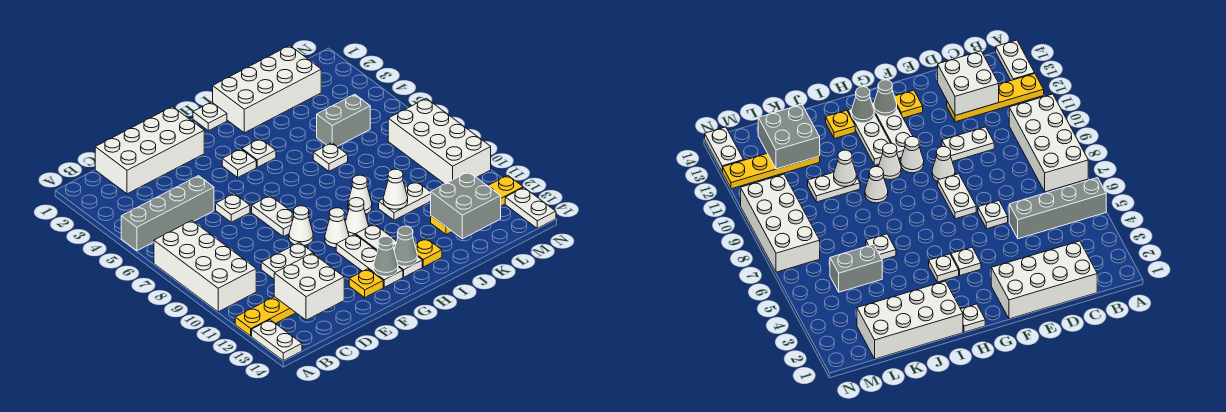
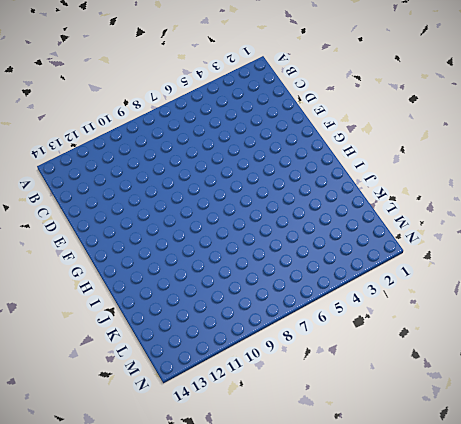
none -> grey brick A5:D5 level 1
none -> white brick A7:B10 level 1
none -> yellow plate A12:D12 level 1
none -> white plate A13:A14 level 1

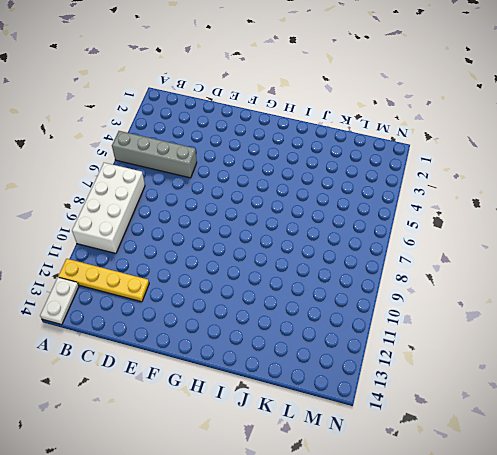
none -> white brick C1:F2 level 1
none -> white plate D10:E10 level 1
none -> white plate E6 level 1
none -> white plate F7:F8 level 1

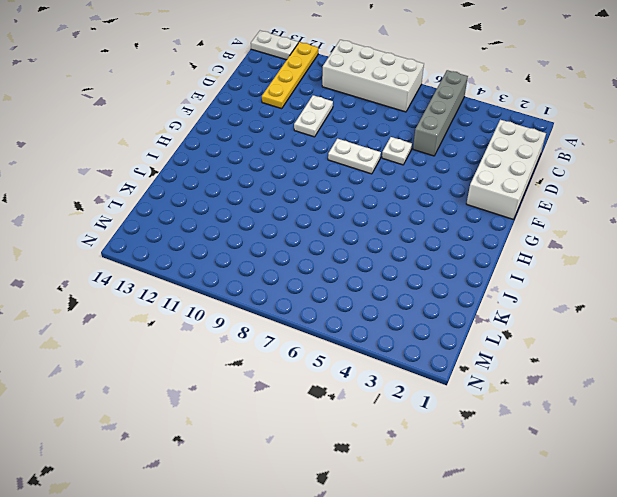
none -> white cone F9 level 1
none -> yellow plate F13 level 1
none -> white plate G4 level 1
none -> white cone G10 level 1

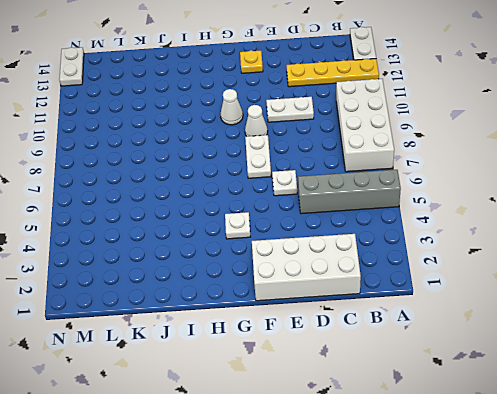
none -> white plate G11:G13 level 1
none -> white plate H1 level 1
none -> white plate H4 level 1
none -> white cone H10 level 1

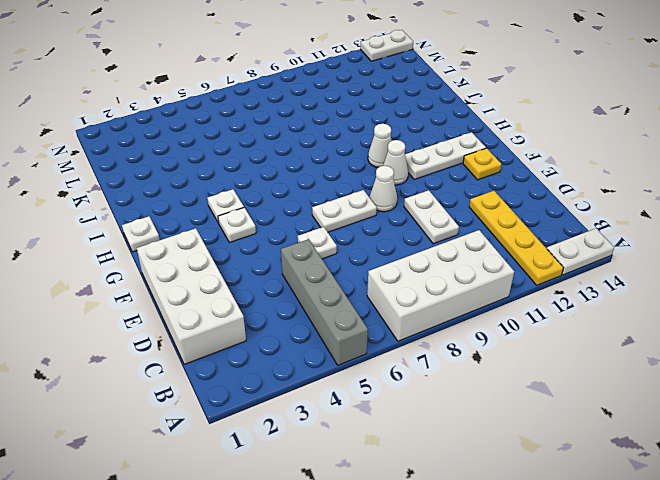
none -> white plate H11:H13 level 1
none -> white brick I1:L2 level 1
none -> white cone I9 level 1
none -> yellow plate I13 level 1

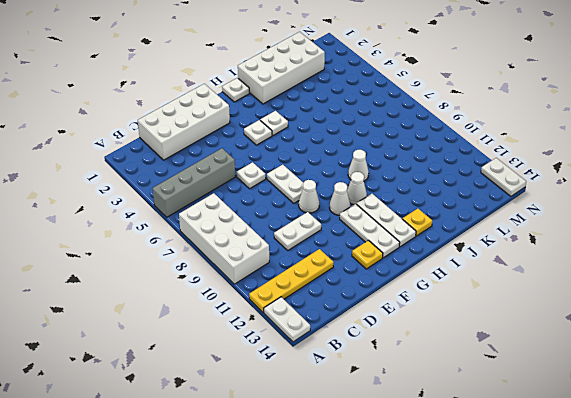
none -> white plate J6 level 1
none -> white plate J10:K10 level 1
none -> grey brick K5:L5 level 1
none -> yellow plate K12:N12 level 1

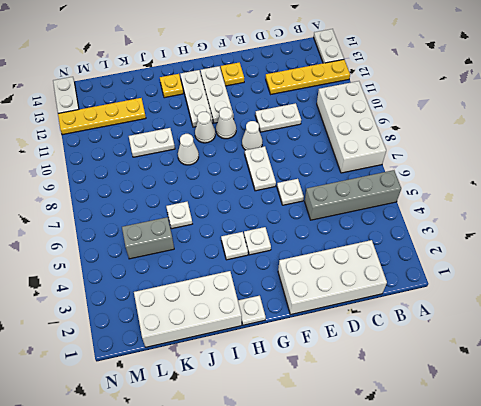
none -> white brick M7:N10 level 1
none -> white brick C12:D13 level 2
none -> grey cone G13 level 2
none -> grey cone H13 level 2

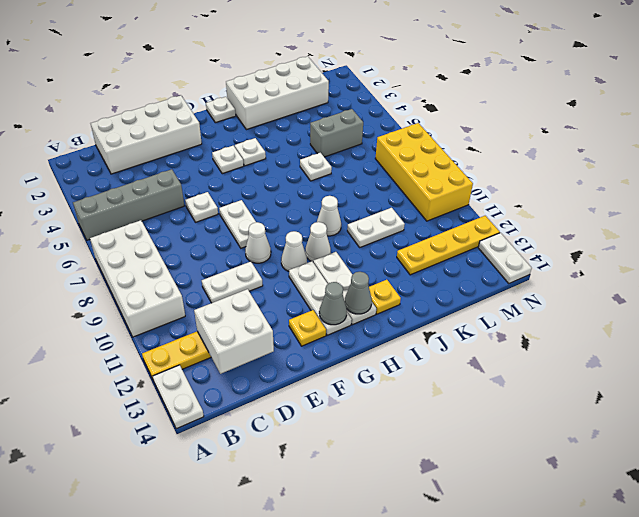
yellow brick M7:N10 level 1 -> white brick M7:N10 level 1
none -> white cone J10 level 2
none -> grey brick K12:L13 level 2

